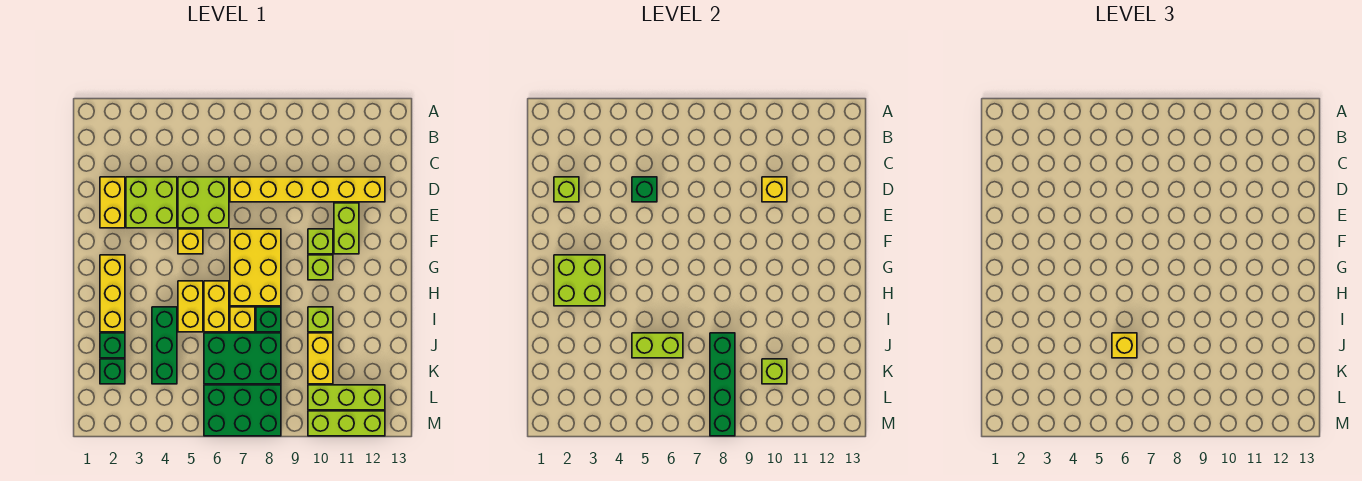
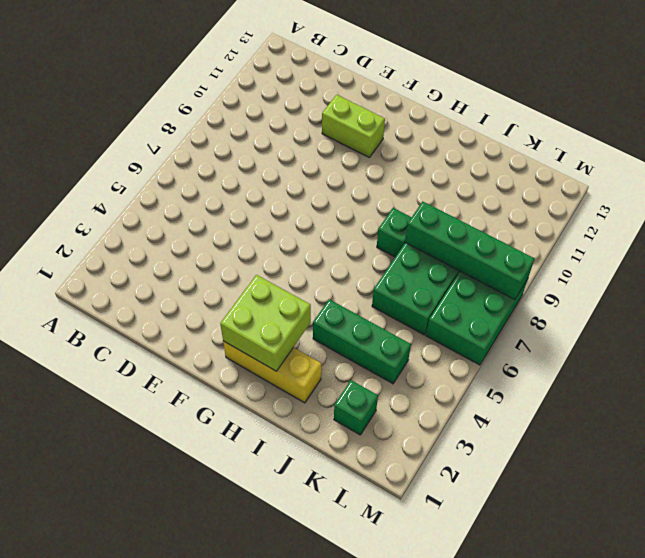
none -> yellow brick D2:E2 level 1
none -> lime brick D3:E4 level 1
none -> lime brick D5:E6 level 1
none -> yellow brick D7:D12 level 1

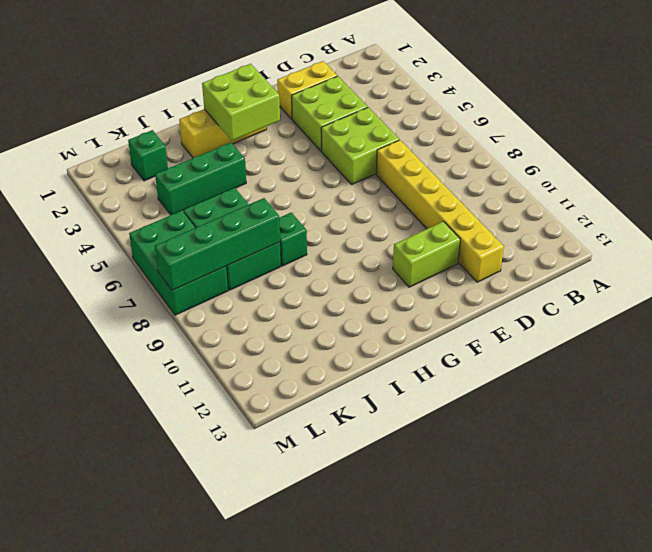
none -> yellow brick F5 level 1
none -> yellow brick F7:H8 level 1
none -> lime brick F10 level 1
none -> lime brick G10 level 1

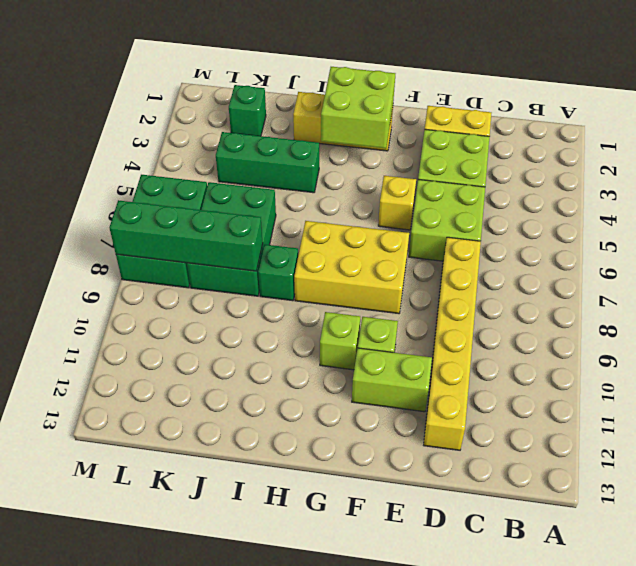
none -> yellow brick H5:I5 level 1
none -> yellow brick H6:I6 level 1
none -> yellow brick I7 level 1
none -> lime brick I10 level 1

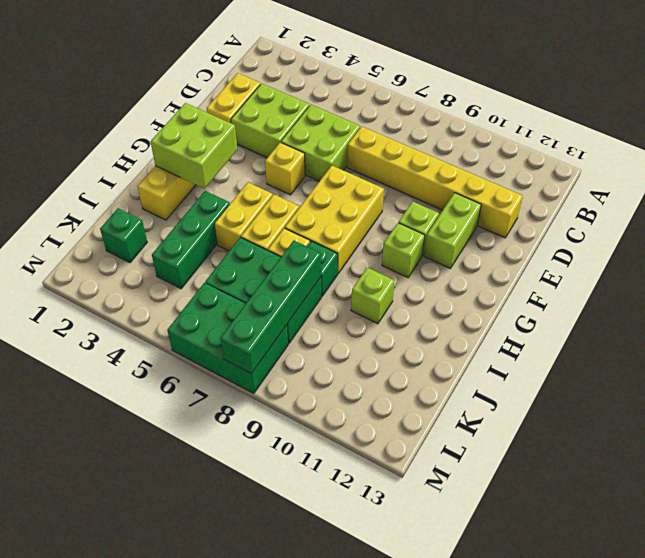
none -> green brick J2 level 1
none -> yellow brick J10:K10 level 1
none -> lime brick L10:L12 level 1
none -> lime brick M10:M12 level 1

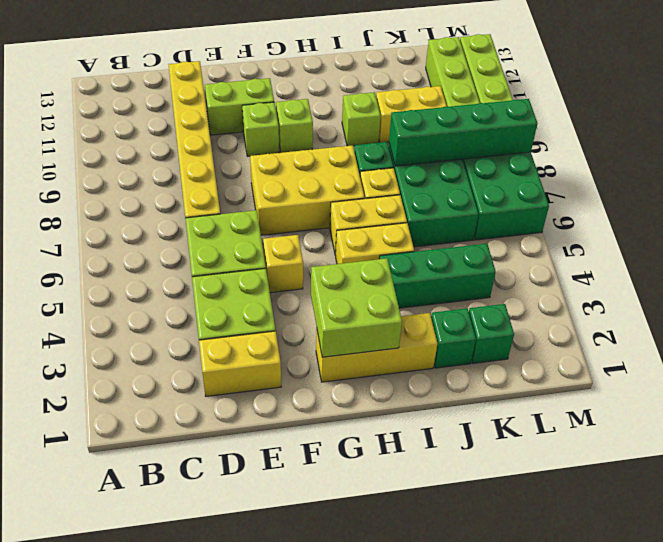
none -> lime brick D2 level 2
none -> green brick D5 level 2
none -> yellow brick D10 level 2
none -> lime brick J5:J6 level 2

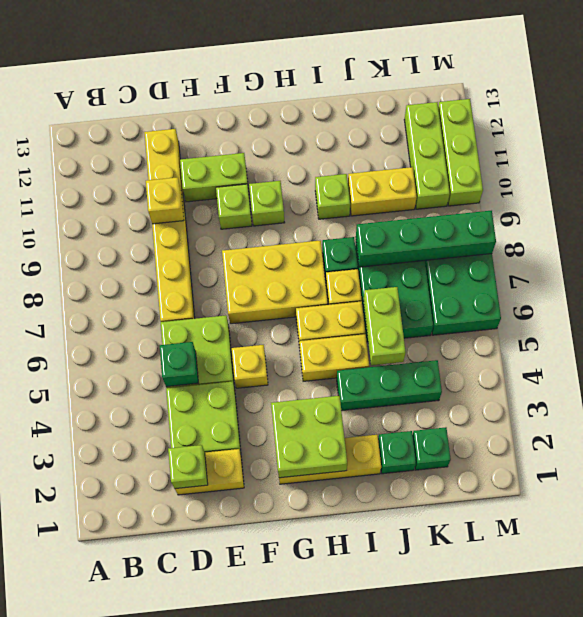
none -> lime brick K10 level 2
none -> yellow brick J6 level 3

